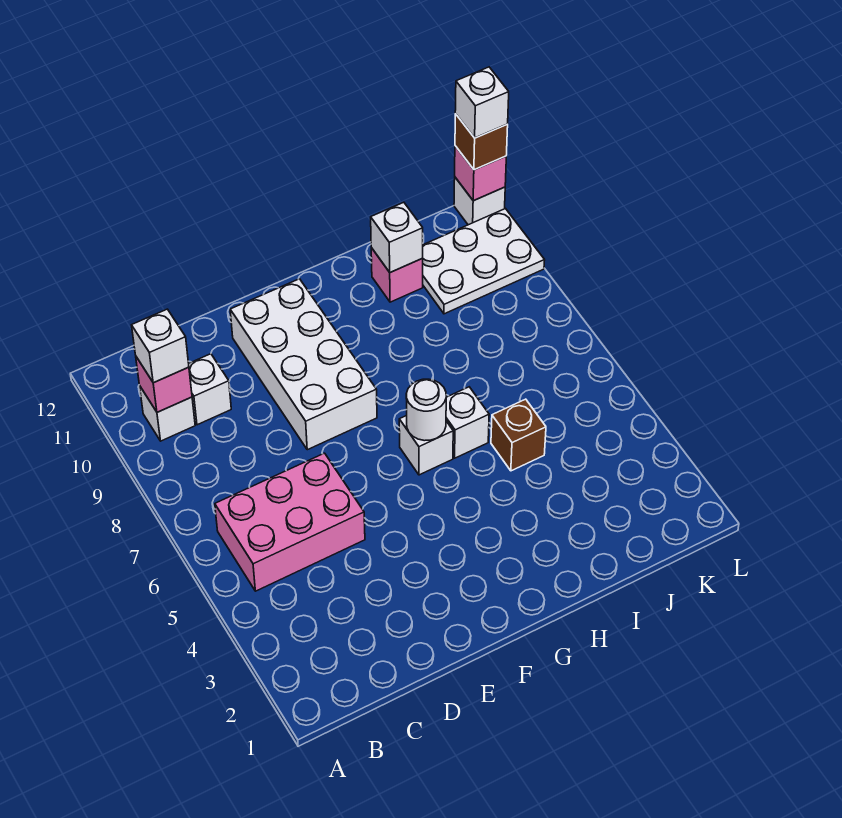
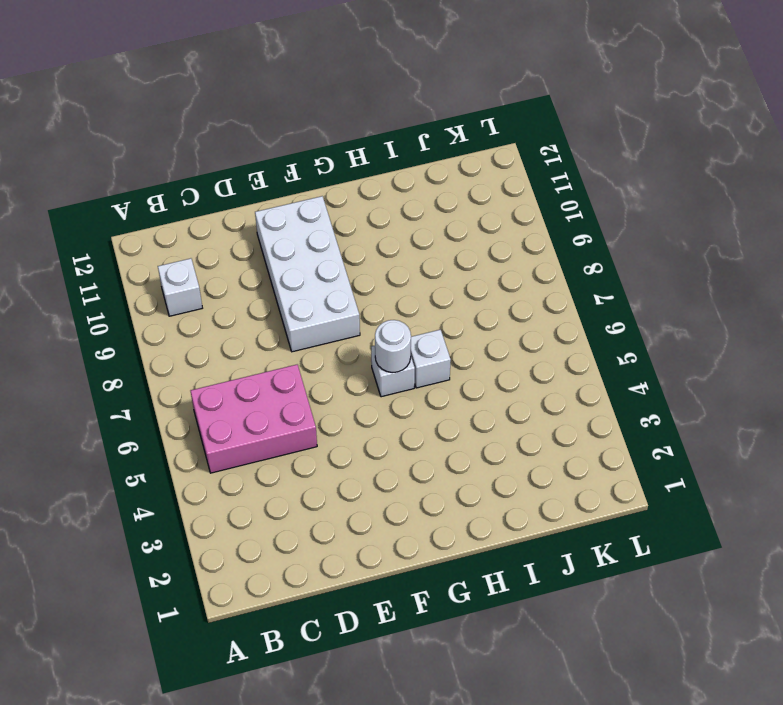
none -> white brick C10 level 1
none -> brown brick I5 level 1
none -> pink brick I11 level 1

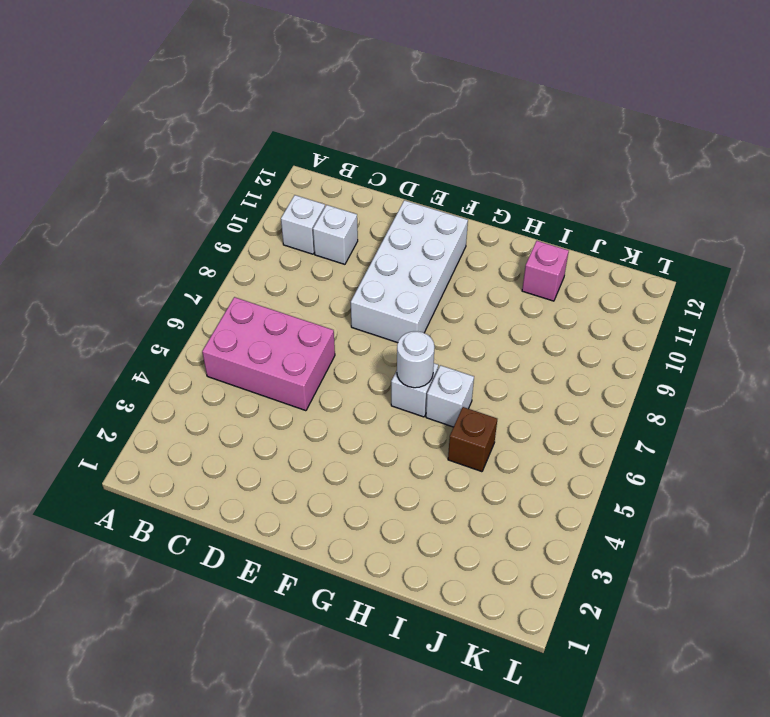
none -> white plate J10:L11 level 1
none -> white brick L12 level 1
none -> pink brick B10 level 2

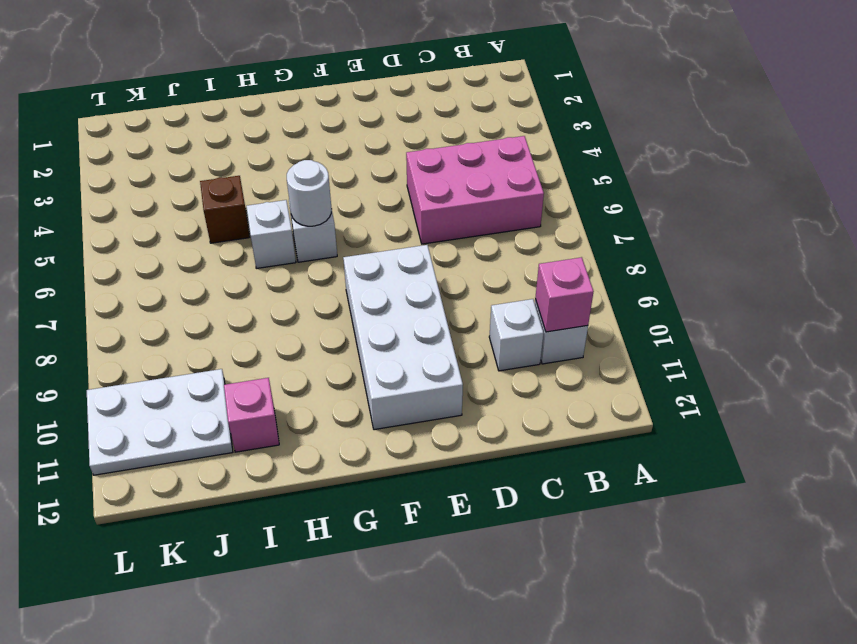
none -> white brick L12 level 1
none -> white brick I11 level 2
none -> pink brick L12 level 2

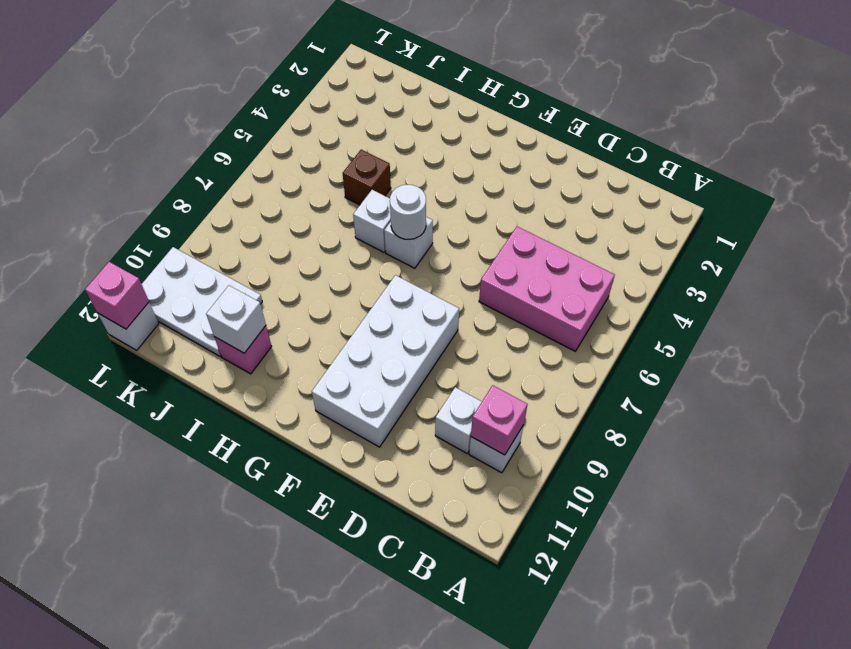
none -> white brick B10 level 3
none -> brown brick L12 level 3
none -> white brick L12 level 4

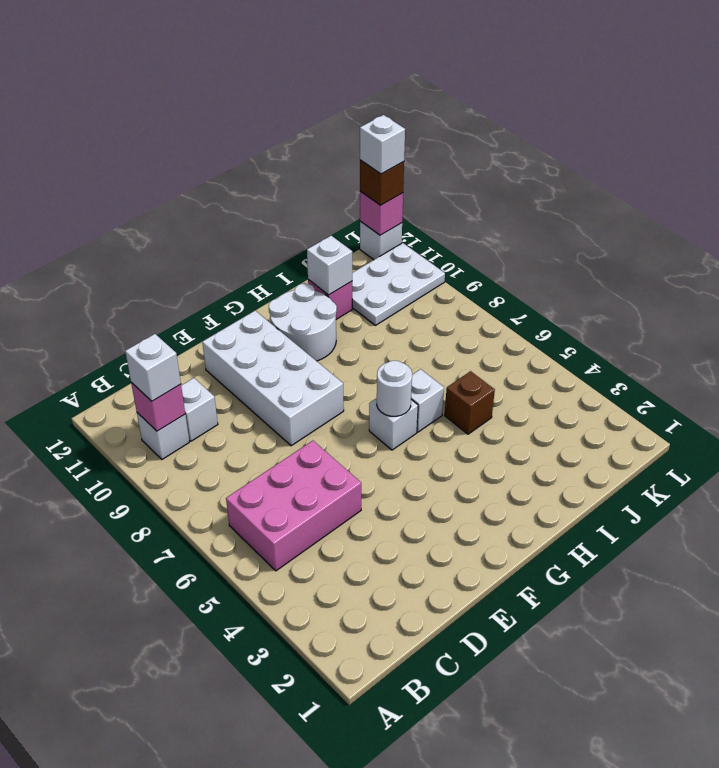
white round brick G10:H11 level 1 -> none

